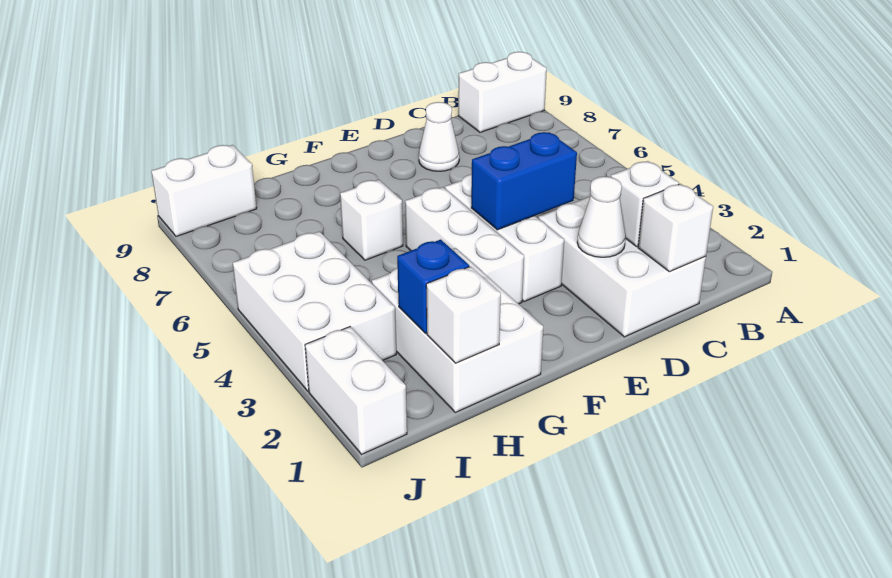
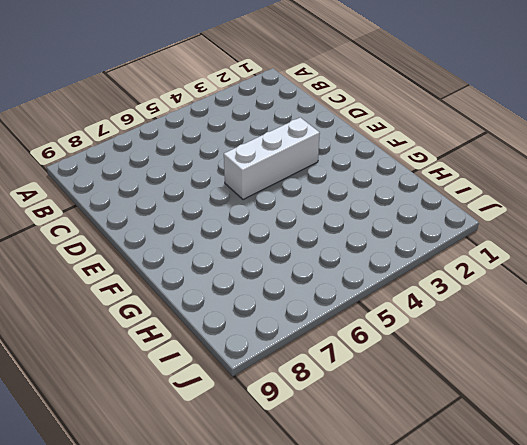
none -> white brick A9:B9 level 1
none -> white brick C1:D3 level 1
none -> white cone D8 level 1

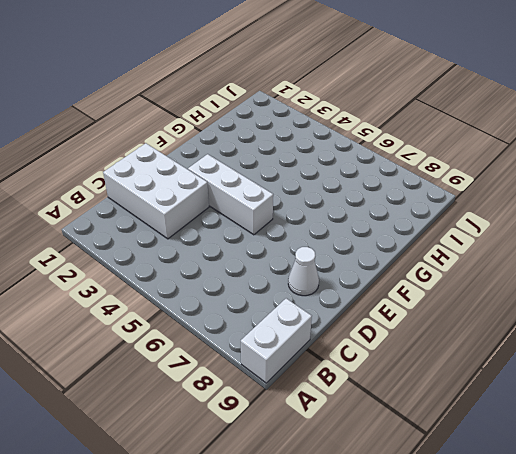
none -> white brick F3:F5 level 1
none -> white brick G1:H3 level 1
none -> white brick G6 level 1

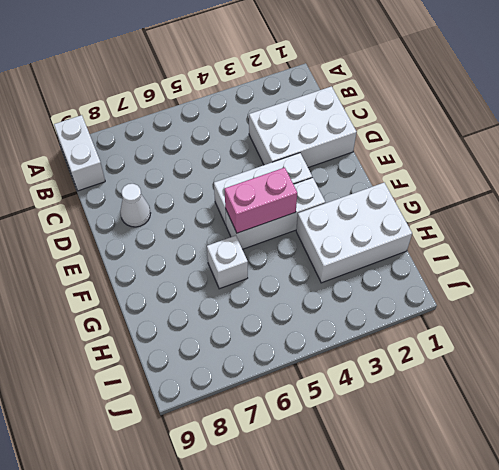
pink brick F4:F5 level 2 -> none
none -> white brick I3:J5 level 1
none -> white brick I9:J9 level 1
none -> white brick J1:J2 level 1

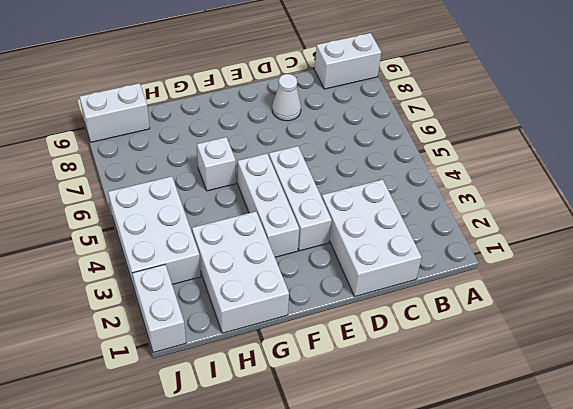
none -> white brick C1 level 2
none -> white brick C2 level 2
none -> white cone D2 level 2

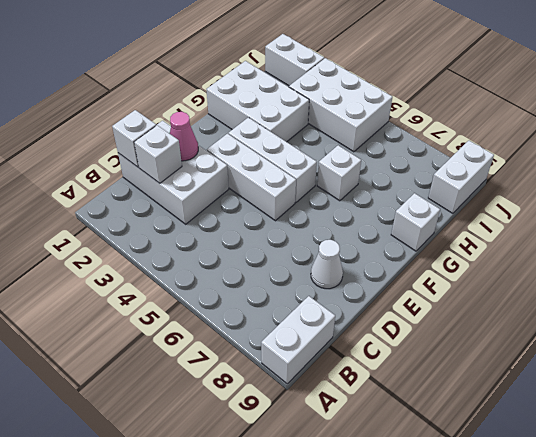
pink cone D2 level 2 -> white cone D2 level 2
white brick G9 level 1 -> white brick H1 level 2
none -> blue brick D4:E4 level 2
none -> blue brick H2 level 2

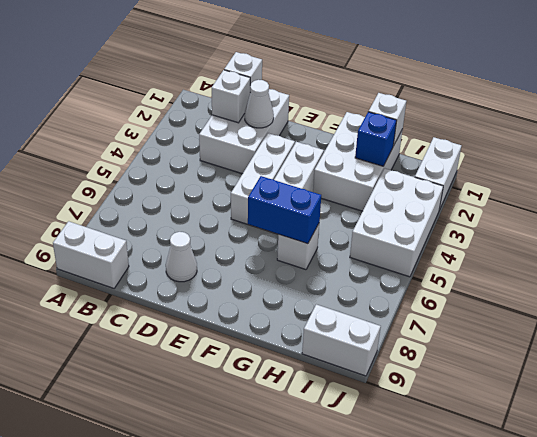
blue brick F6:G6 level 2 -> blue brick D4:E4 level 2

